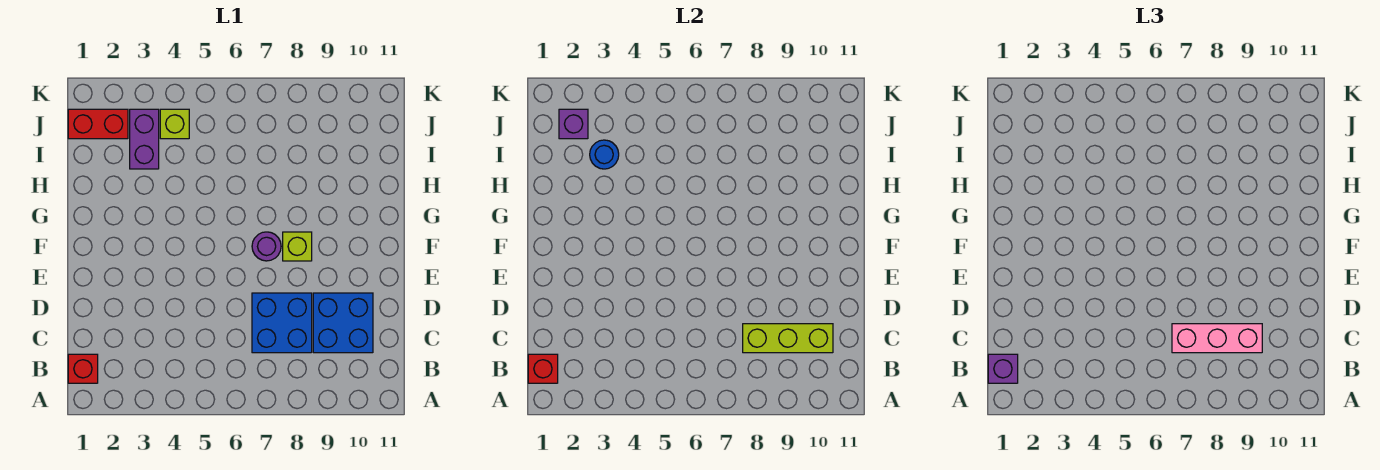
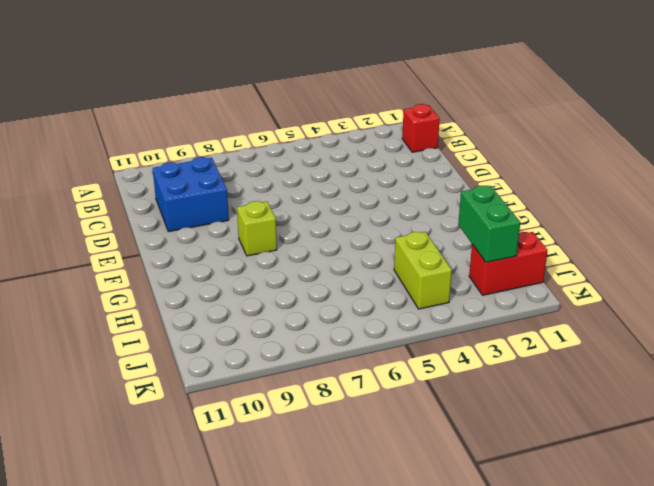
green brick I2:J2 level 2 -> purple brick J2 level 2
lime brick I4:J4 level 1 -> lime brick J4 level 1
none -> blue brick C7:D8 level 1
none -> purple round brick F7 level 1
none -> purple brick I3:J3 level 1

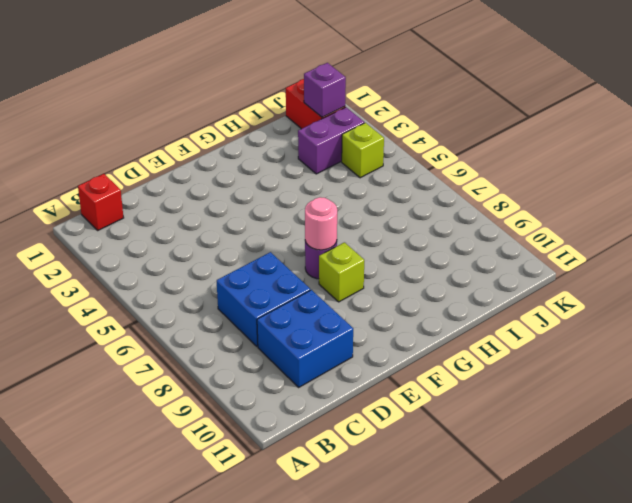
pink round brick F7 level 2 -> none
none -> red brick B1 level 2
none -> lime brick C8:C10 level 2
none -> blue round brick I3 level 2

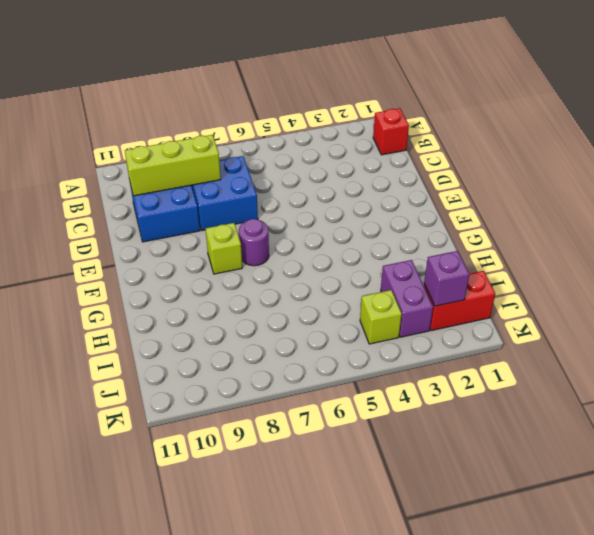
none -> red brick B1 level 2
none -> blue round brick I3 level 2
none -> purple brick B1 level 3

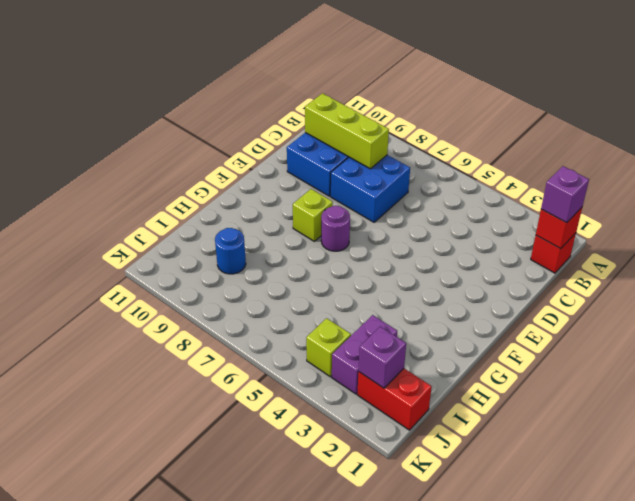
blue round brick I9 level 1 -> blue round brick I3 level 2
none -> pink brick C7:C9 level 3

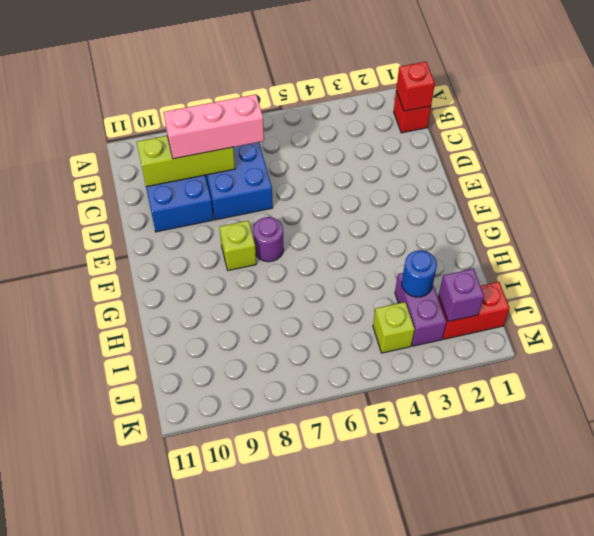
none -> purple brick B1 level 3

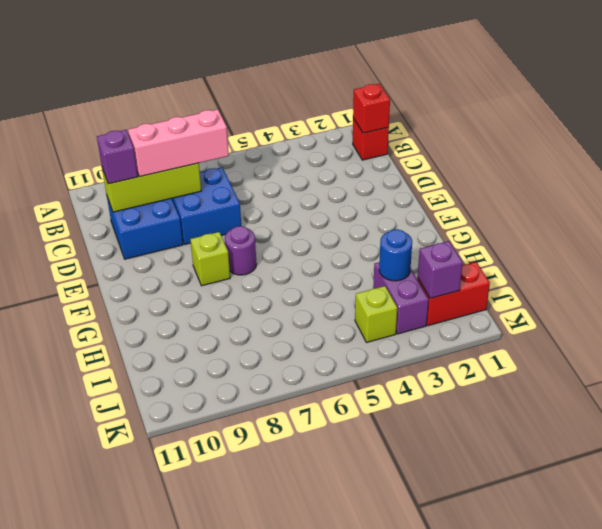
purple brick C10 level 3 -> purple brick B1 level 3

